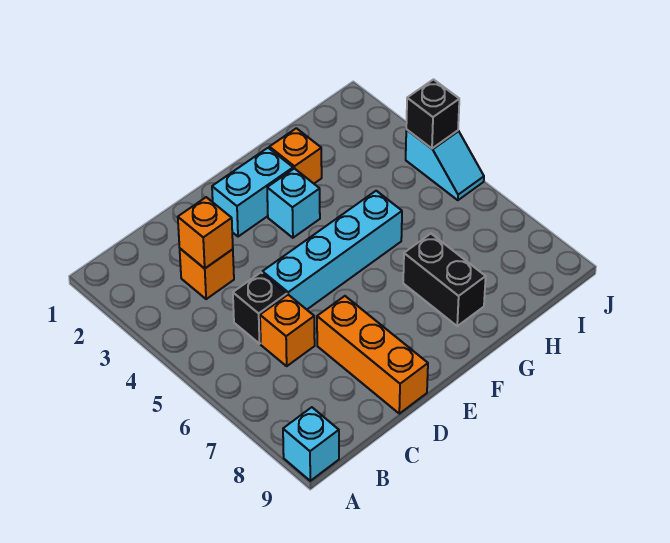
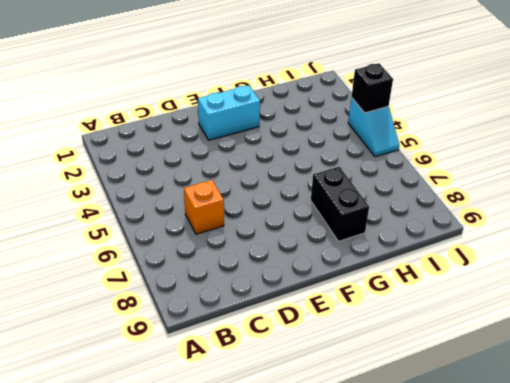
none -> cyan brick A9 level 1
none -> orange brick C3 level 1
none -> black brick C5 level 1

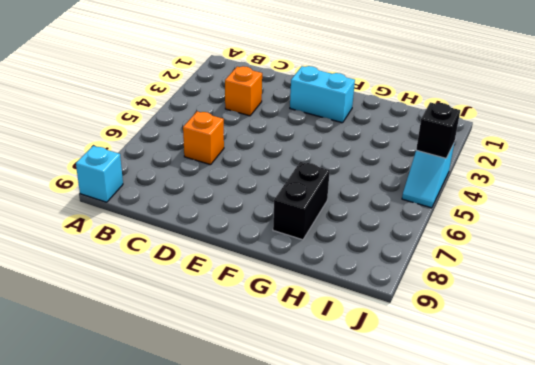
none -> black brick C5 level 1
none -> cyan brick D5:G5 level 1
none -> orange brick D7:D9 level 1

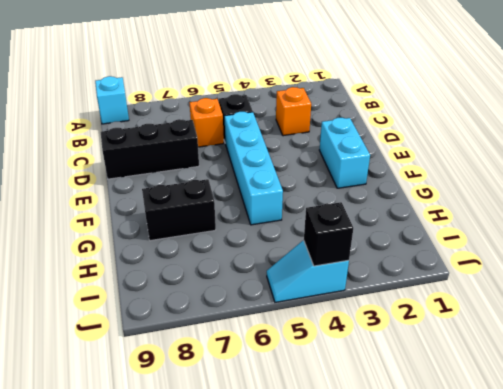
black brick D7:D9 level 1 -> orange brick D7:D9 level 1
none -> cyan brick F3 level 1
none -> orange brick G2 level 1
none -> orange brick C3 level 2

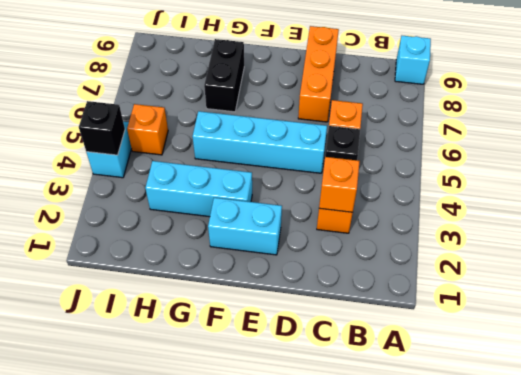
cyan brick F3:H3 level 1 -> cyan brick F3 level 1
orange brick I5 level 1 -> orange brick G2 level 1

